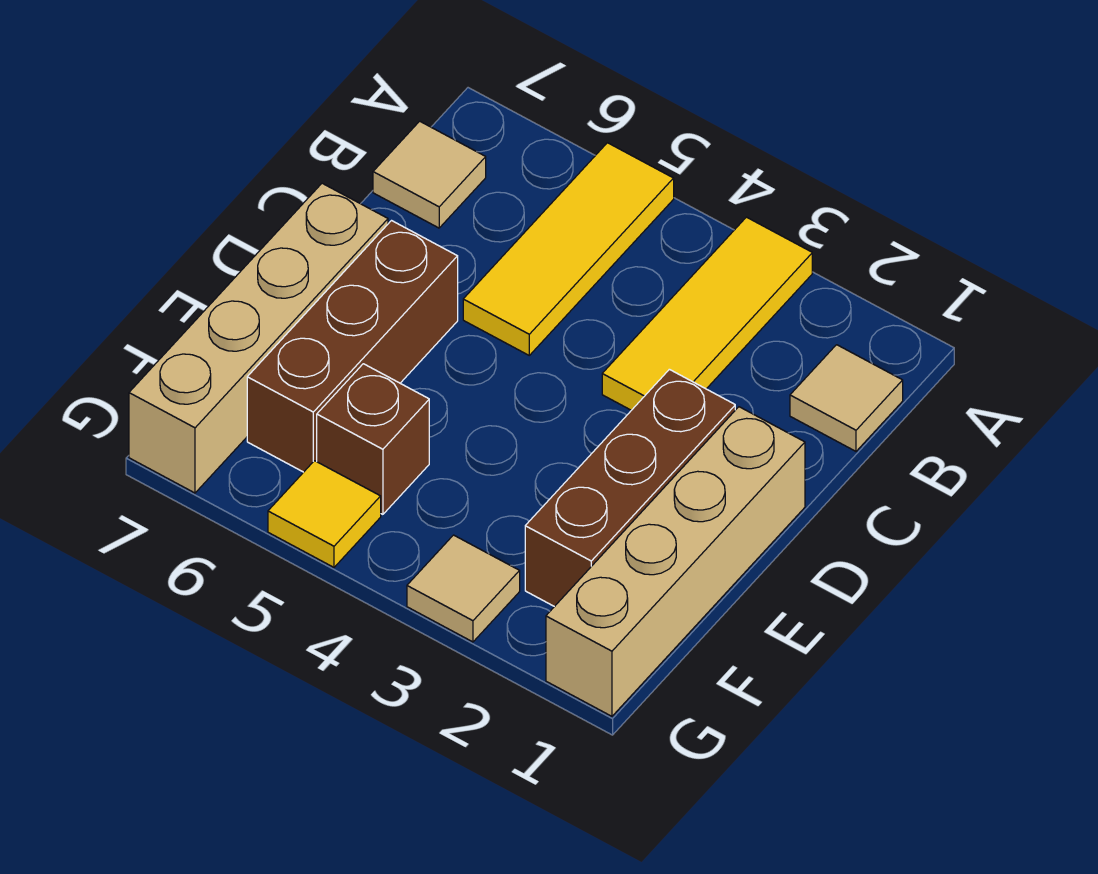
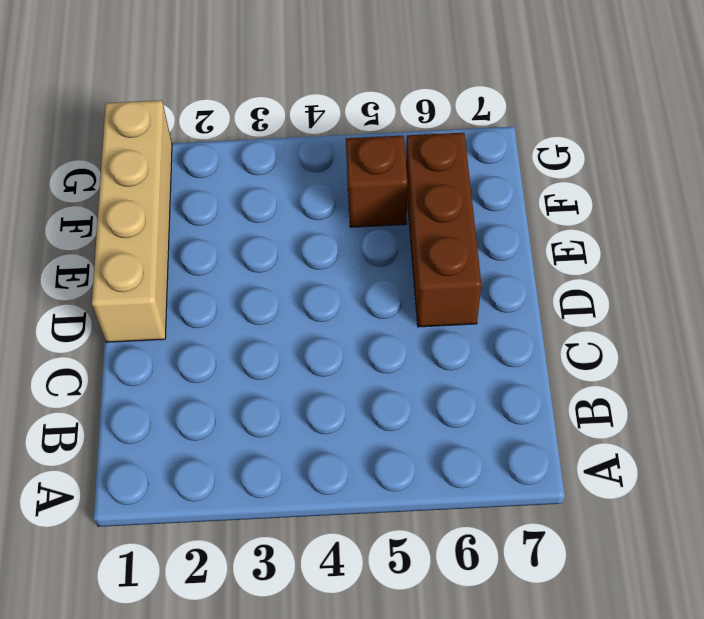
none -> yellow tile A3:C3 level 1
none -> yellow tile A5:C5 level 1

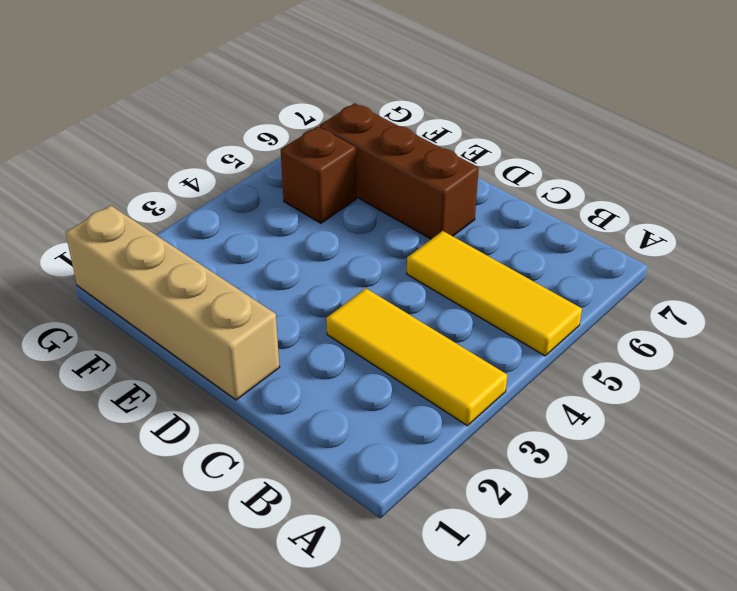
none -> tan tile B1 level 1
none -> tan tile B7 level 1

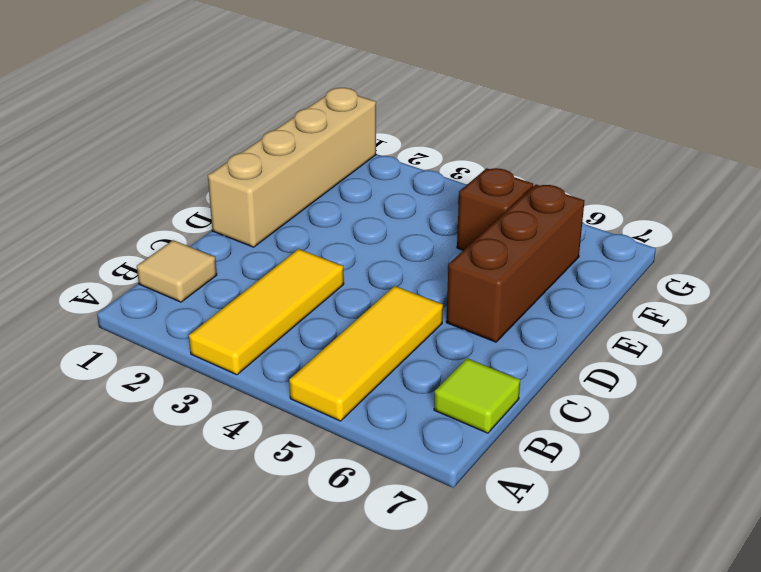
lime tile B7 level 1 -> tan tile B7 level 1
none -> brown brick D2:F2 level 1
none -> tan brick D7:G7 level 1

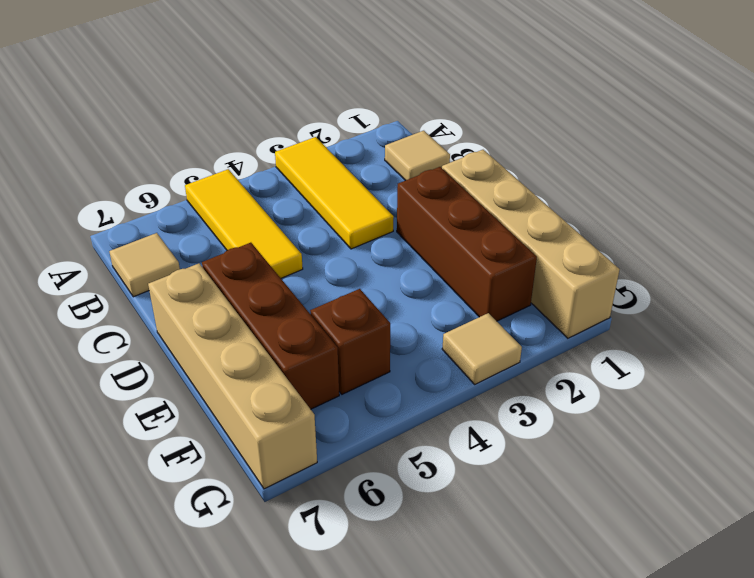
none -> yellow tile G5 level 1

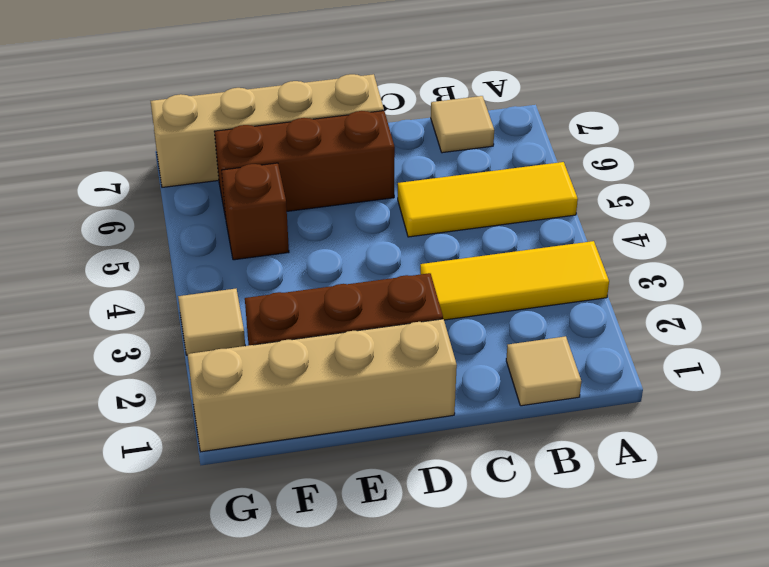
none -> yellow tile G5 level 1

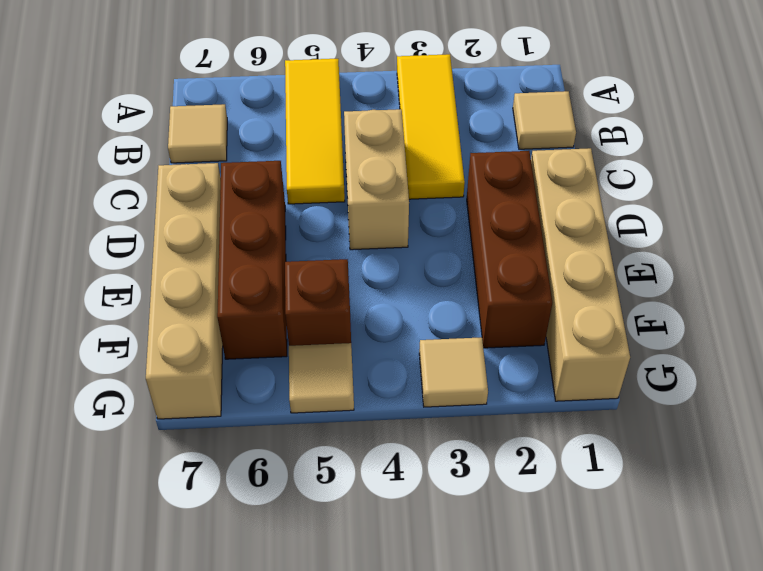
tan brick C4:D4 level 1 -> none
tan tile G5 level 1 -> yellow tile G5 level 1

